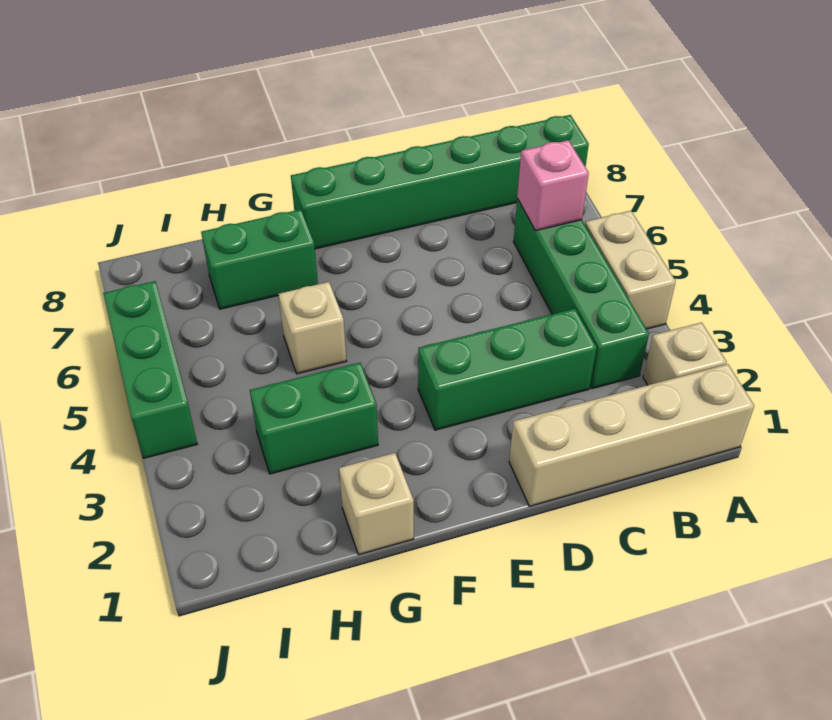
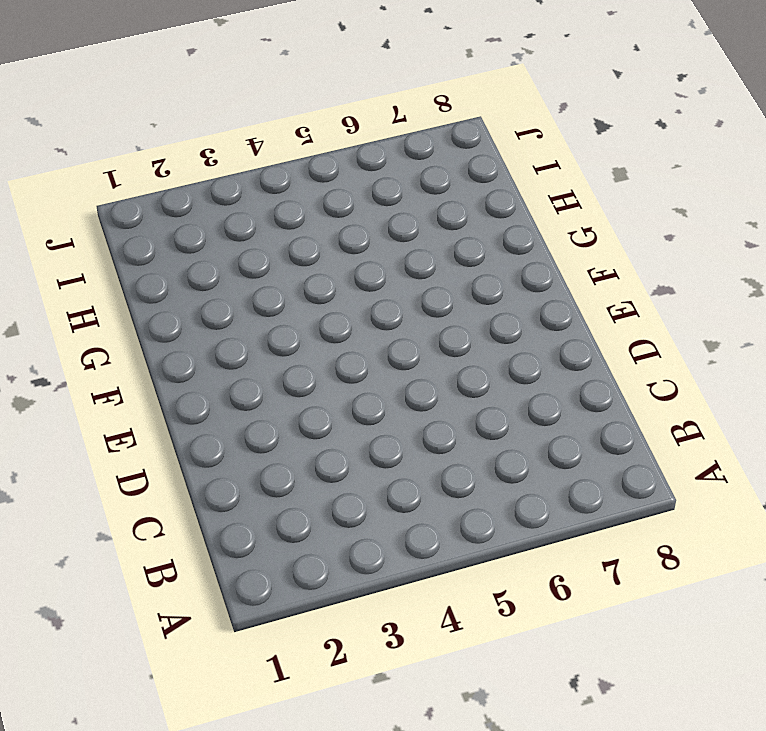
none -> tan brick A1:D1 level 1
none -> tan brick A2 level 1
none -> tan brick A4:A5 level 1

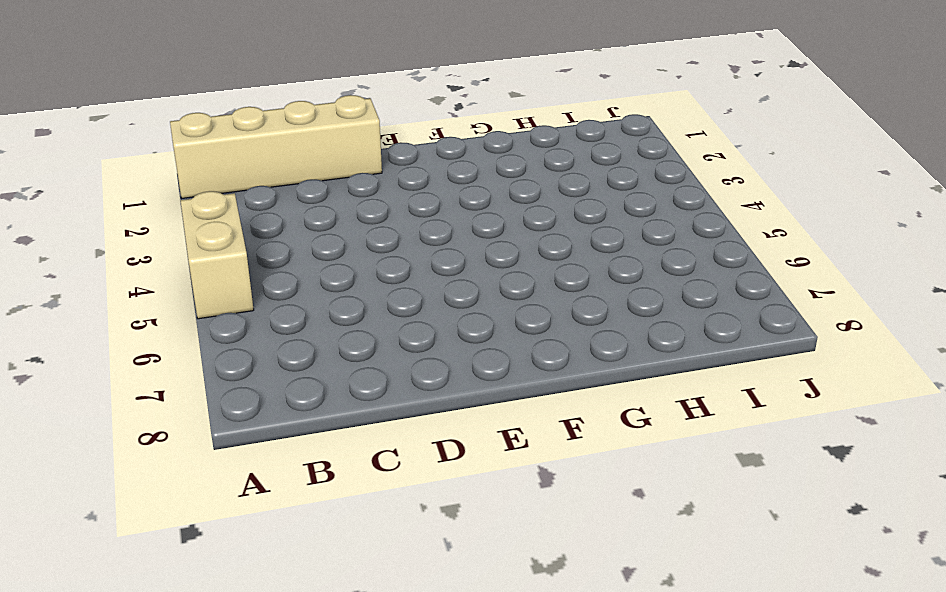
none -> tan brick A2 level 1
none -> green brick A8:F8 level 1
none -> green brick B3:B6 level 1

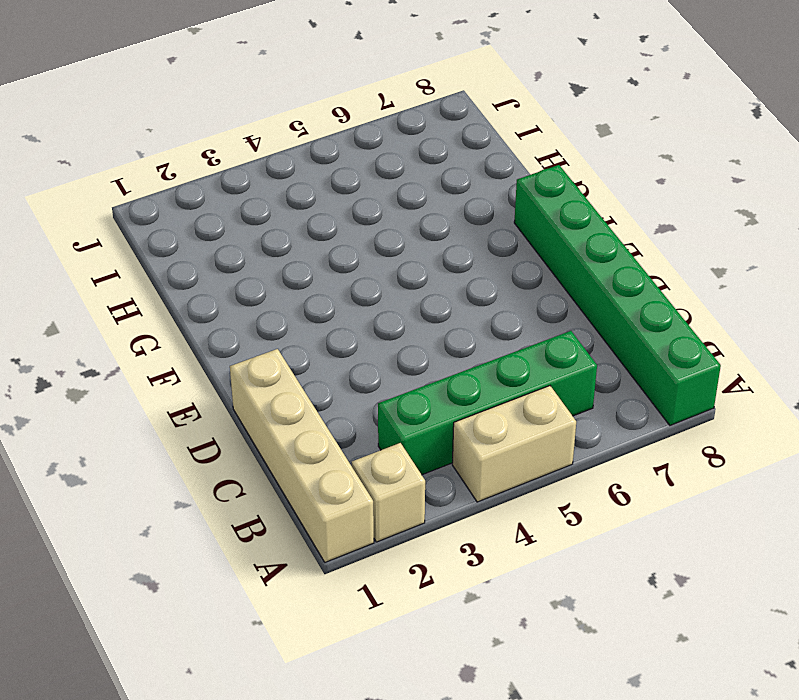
none -> green brick C3:E3 level 1
none -> tan brick G1 level 1
none -> green brick G3:H3 level 1

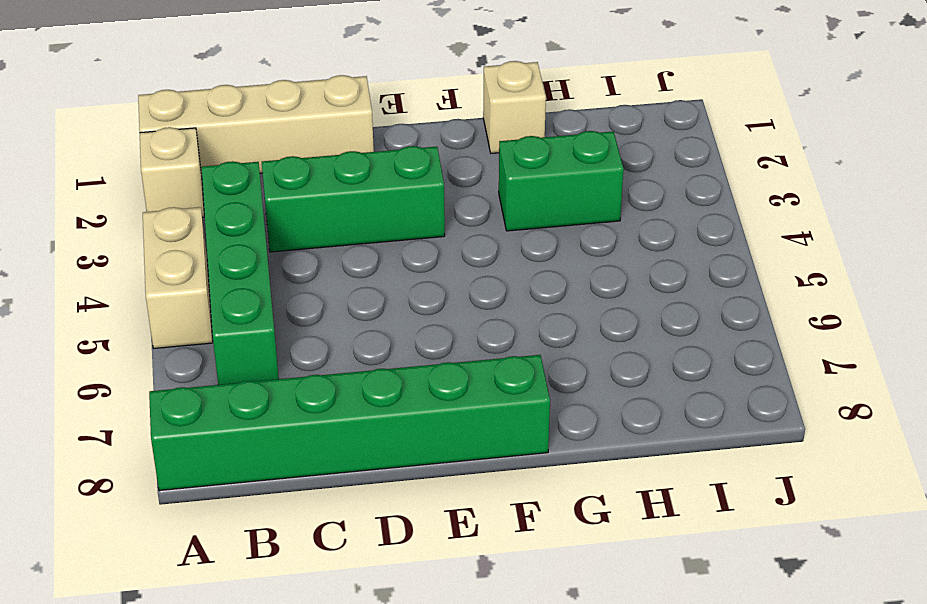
none -> tan brick G5 level 1
none -> green brick G7:H7 level 1
none -> green brick J4:J6 level 1

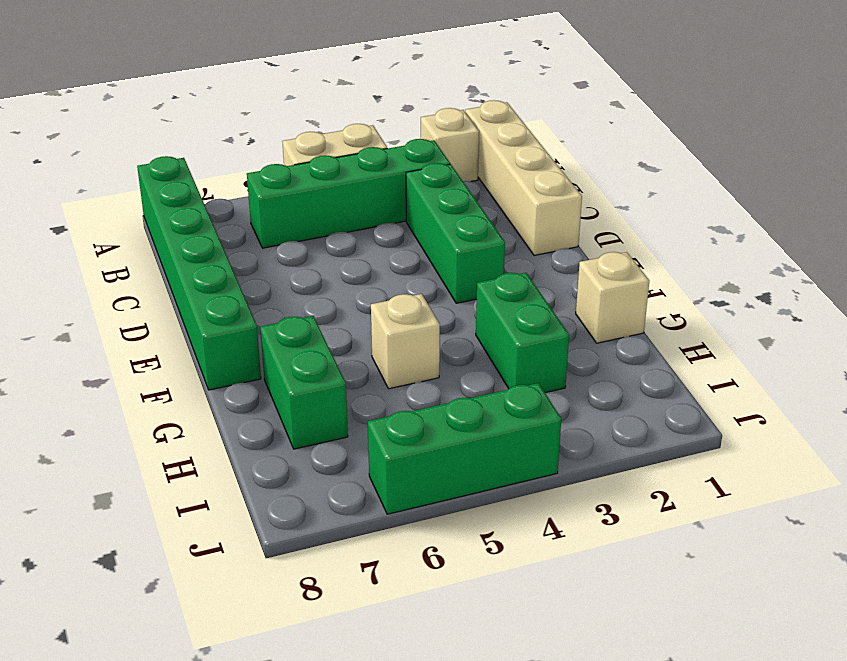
none -> pink brick B6 level 2

